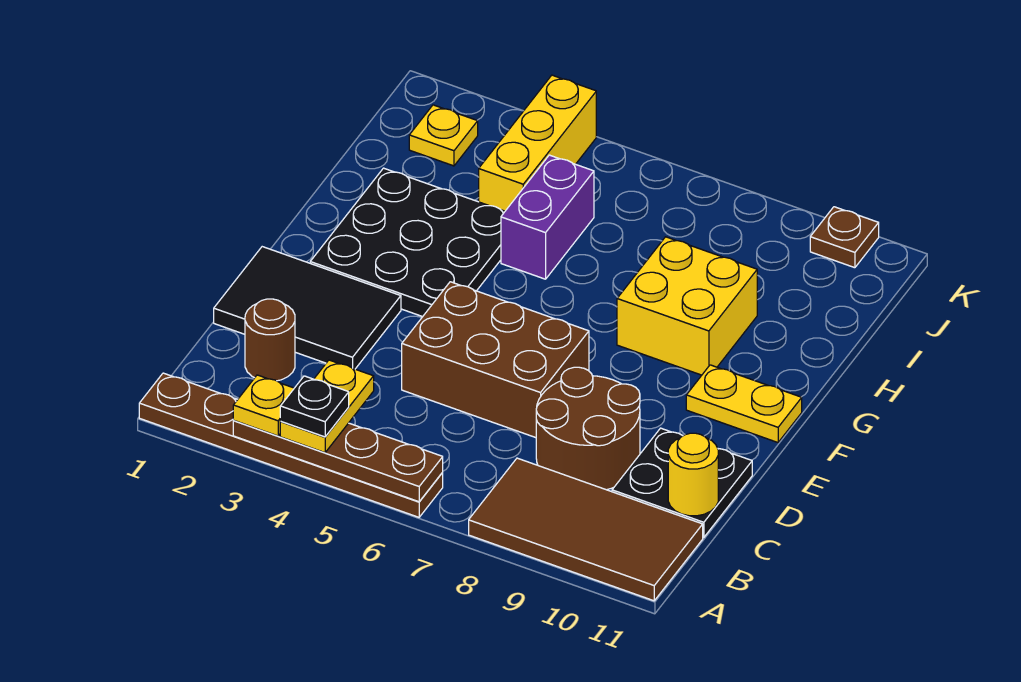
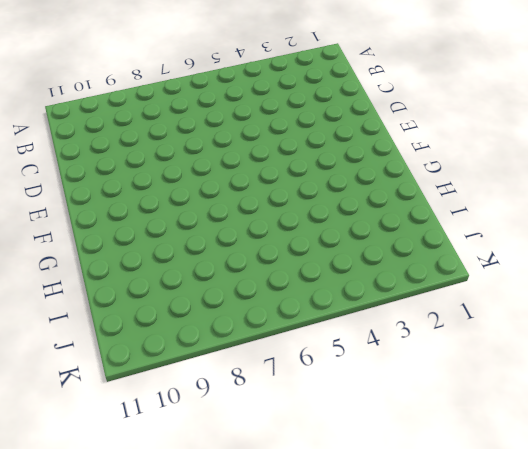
none -> brown plate A1:A6 level 1
none -> brown tile A8:B11 level 1
none -> brown round brick C2 level 1

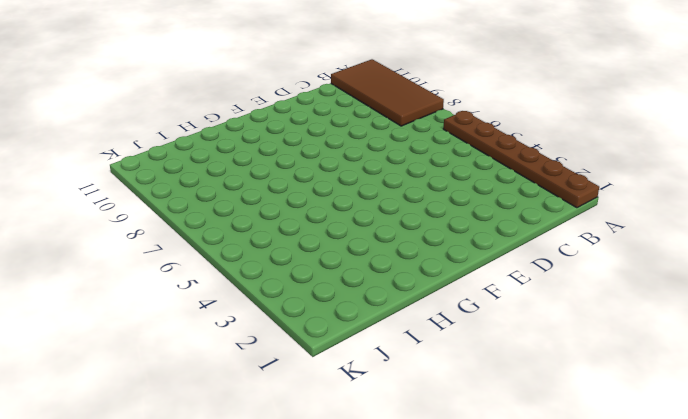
none -> brown round brick C2 level 1
none -> brown round brick C8:D9 level 1
none -> black plate C10:D11 level 1

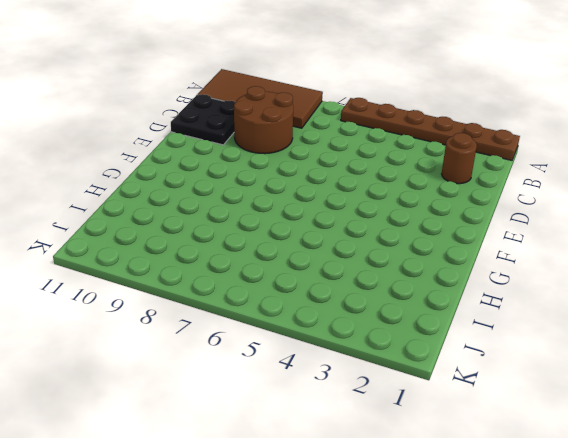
none -> black tile D1:E3 level 1
none -> brown brick D5:E7 level 1
none -> black plate F2:H4 level 1

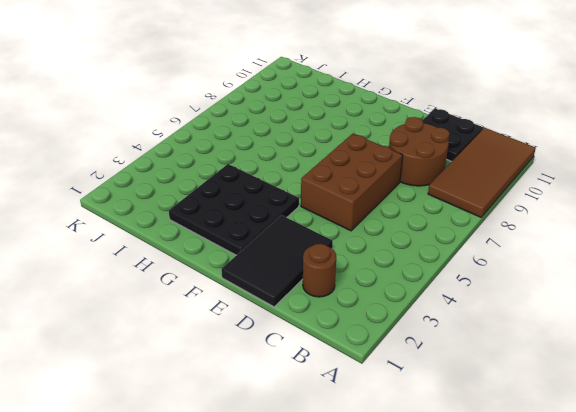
none -> brown plate A1:A6 level 1
none -> yellow plate F10:F11 level 1
none -> yellow brick G8:H9 level 1

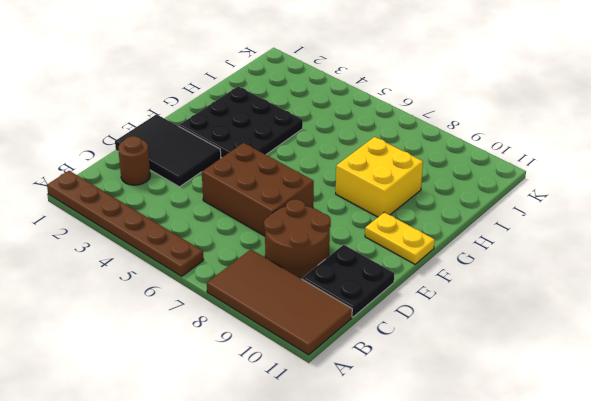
none -> purple brick H5:I5 level 1
none -> yellow brick I4:K4 level 1
none -> yellow plate J2 level 1

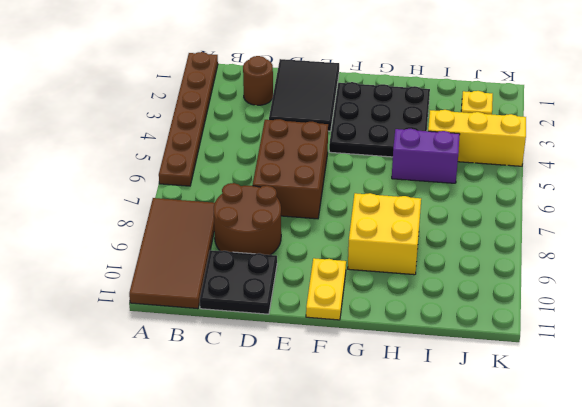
none -> brown plate K10 level 1
none -> brown plate A3:A6 level 2
none -> yellow round brick C11 level 2

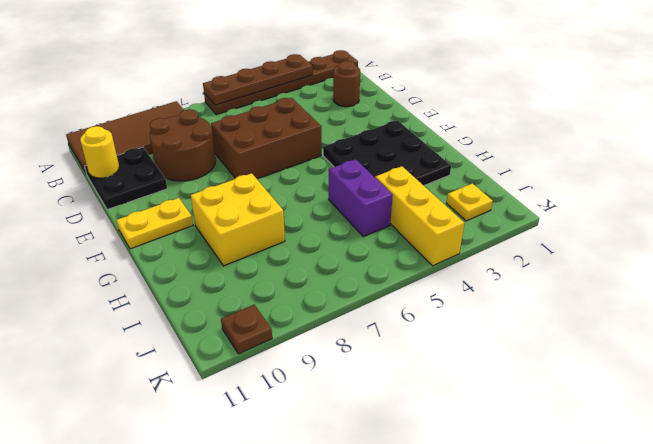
none -> black tile D1:E3 level 1
none -> yellow plate A3 level 3
none -> yellow plate A4:B4 level 3

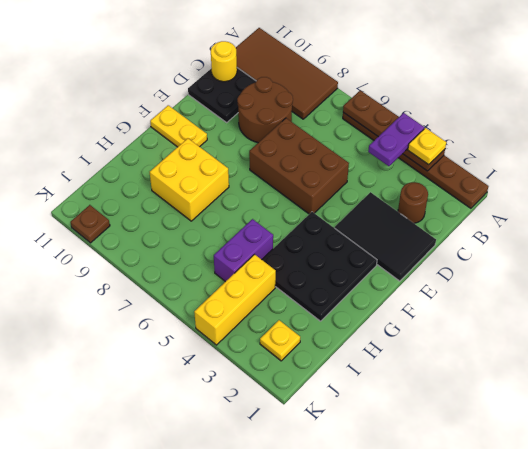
purple plate A4:B4 level 3 -> yellow plate A4:B4 level 3
none -> black plate A4 level 4

